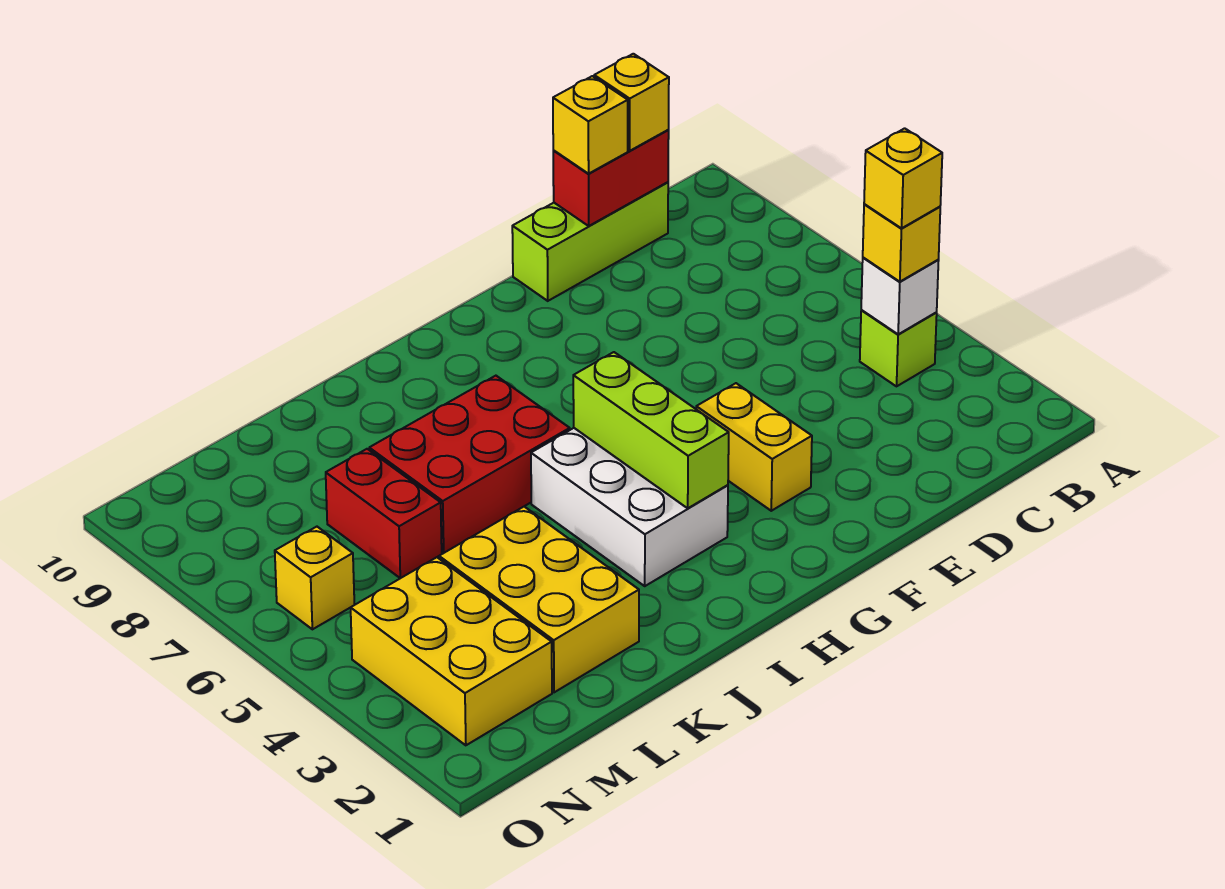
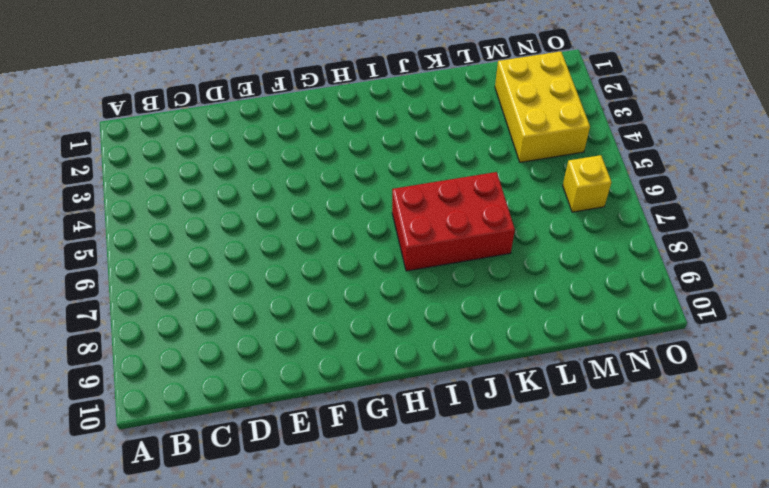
none -> lime brick B4 level 1
none -> lime brick C10:E10 level 1
none -> yellow brick F3:F4 level 1

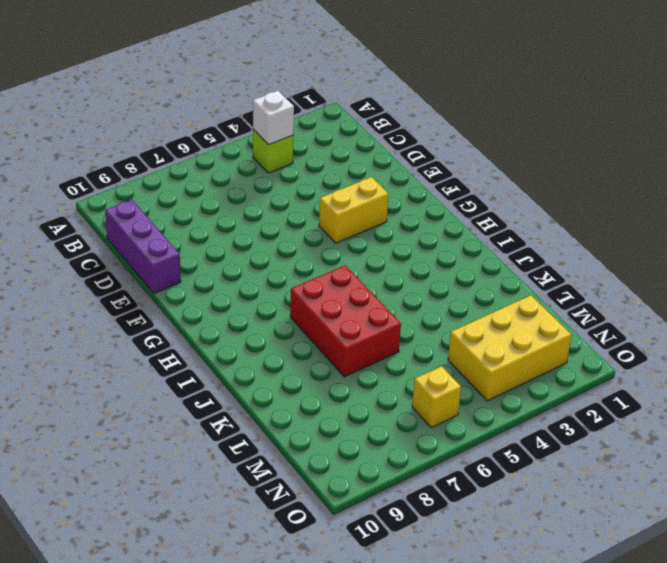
purple brick C10:E10 level 1 -> lime brick C10:E10 level 1
none -> white brick H3:I5 level 1
none -> yellow brick K2:L4 level 1
none -> red brick L6:L7 level 1

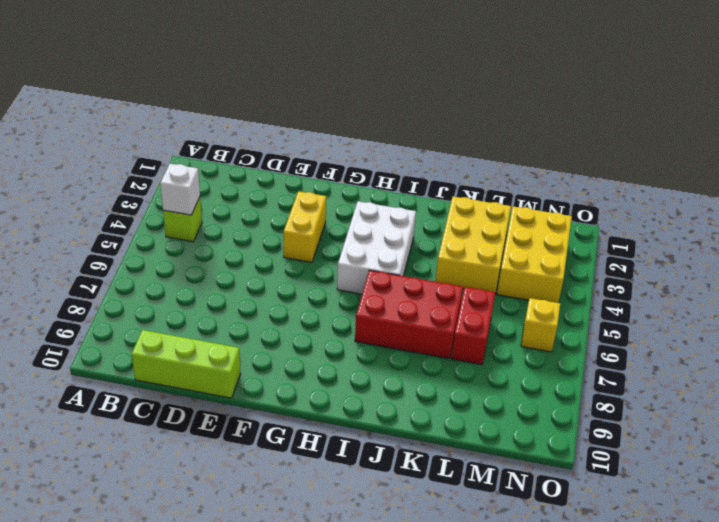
none -> red brick C10:D10 level 2
none -> lime brick H3:H5 level 2
none -> yellow brick B4 level 3

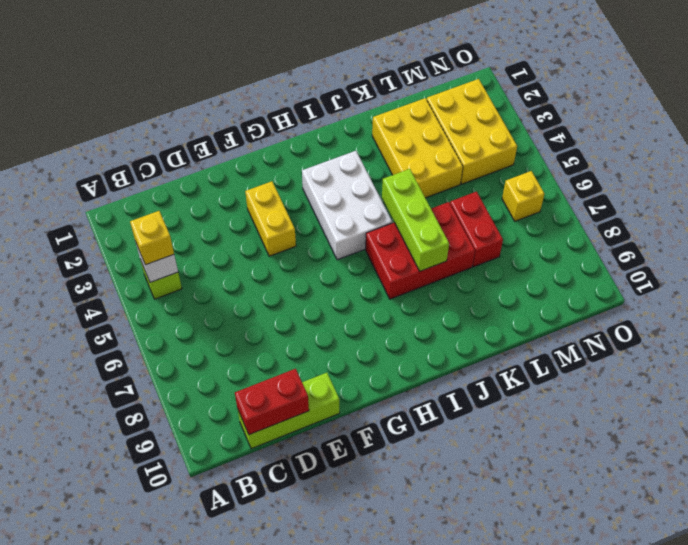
lime brick J5:J7 level 2 -> lime brick H3:H5 level 2
none -> yellow brick C10 level 3
none -> yellow brick D10 level 3
none -> yellow brick B4 level 4

